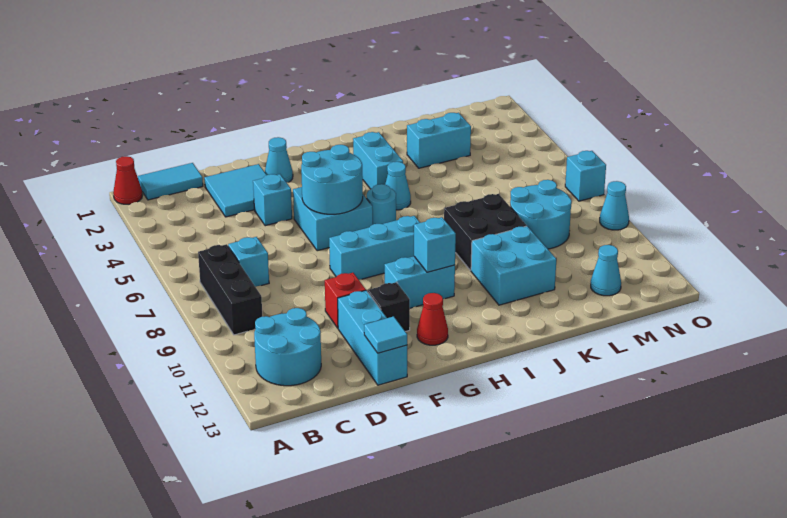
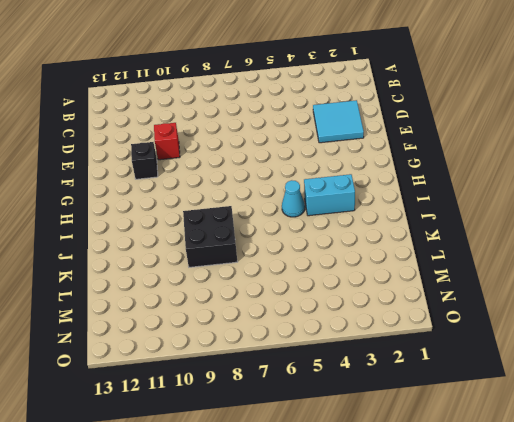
none -> red cone A1 level 1
none -> cyan tile B1:C1 level 1
none -> black brick B7:B9 level 1

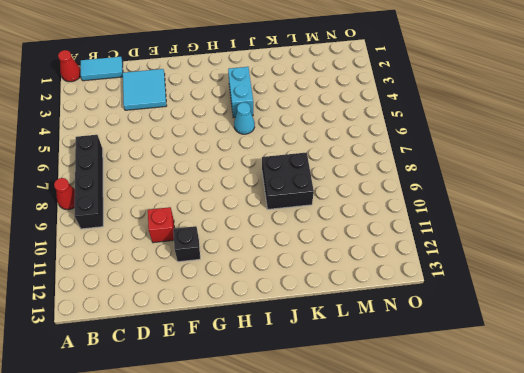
red cone A8 level 1 -> red cone G12 level 1
black brick B6:B9 level 1 -> black brick B7:B9 level 1
none -> cyan round brick B11:C12 level 1
none -> cyan brick C7 level 1
none -> cyan brick E4 level 1

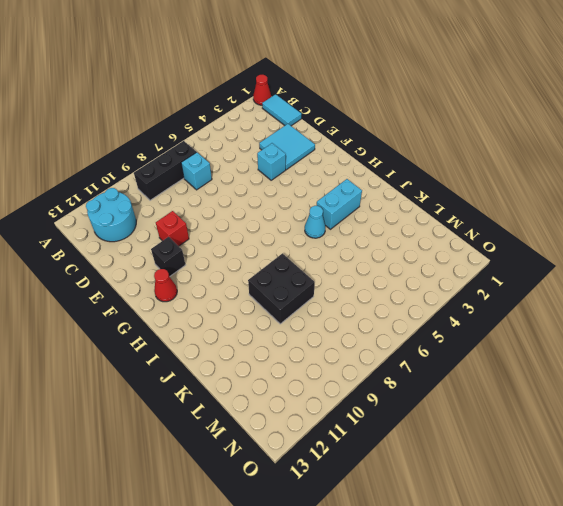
none -> cyan brick E11:E13 level 1
none -> cyan cone F2 level 1
none -> cyan brick F5:G6 level 1

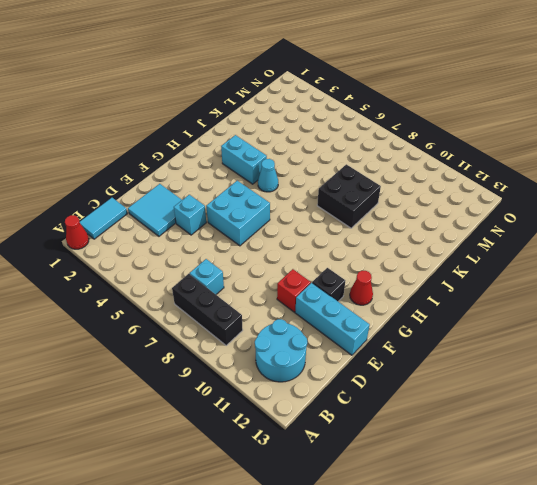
none -> cyan cone F2 level 1
none -> cyan brick F8:H8 level 1
none -> cyan brick G10:H10 level 1

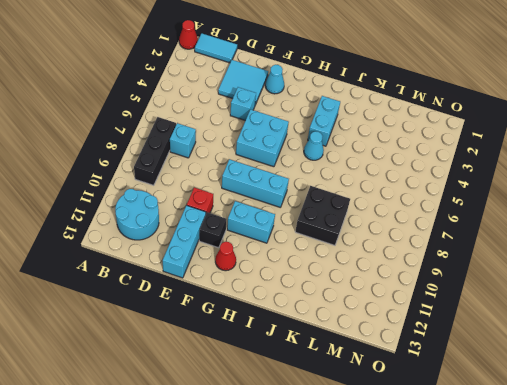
none -> cyan round brick H6 level 1
none -> cyan brick J10:K11 level 1
none -> cyan brick K3:L3 level 1

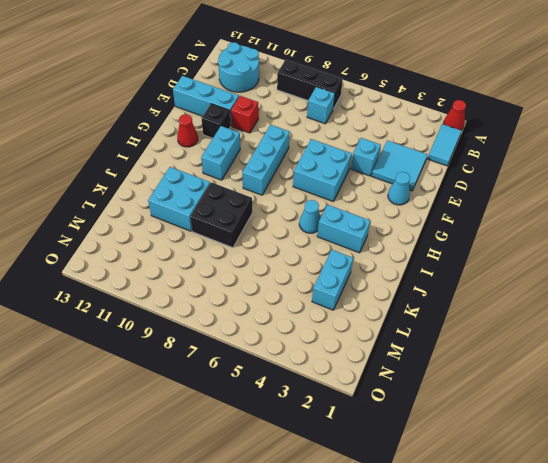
none -> cyan round brick H6 level 1
none -> cyan round brick L8:M9 level 1
none -> cyan cone M12 level 1

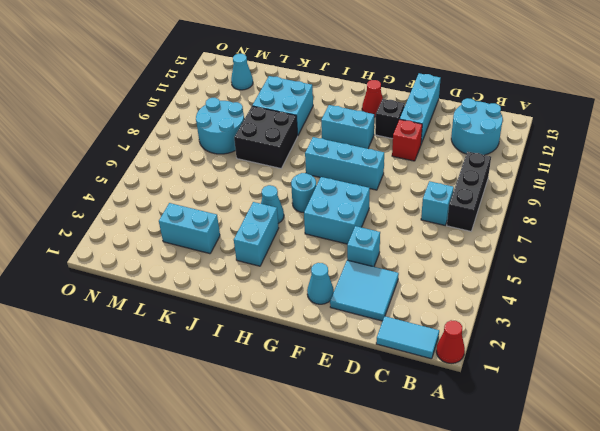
none -> cyan brick O7 level 1
none -> cyan cone O9 level 1
none -> cyan tile E13 level 2

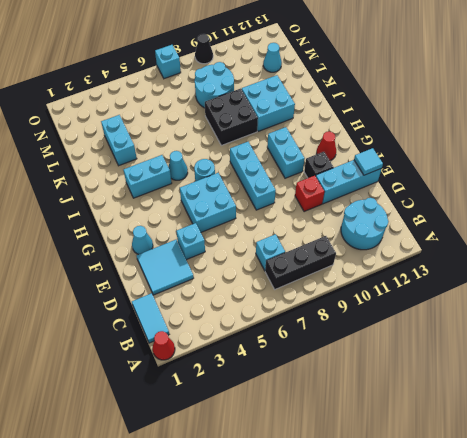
black cone O9 level 1 -> cyan cone O9 level 1
none -> cyan round brick F5:G6 level 2
none -> cyan brick H10 level 2

